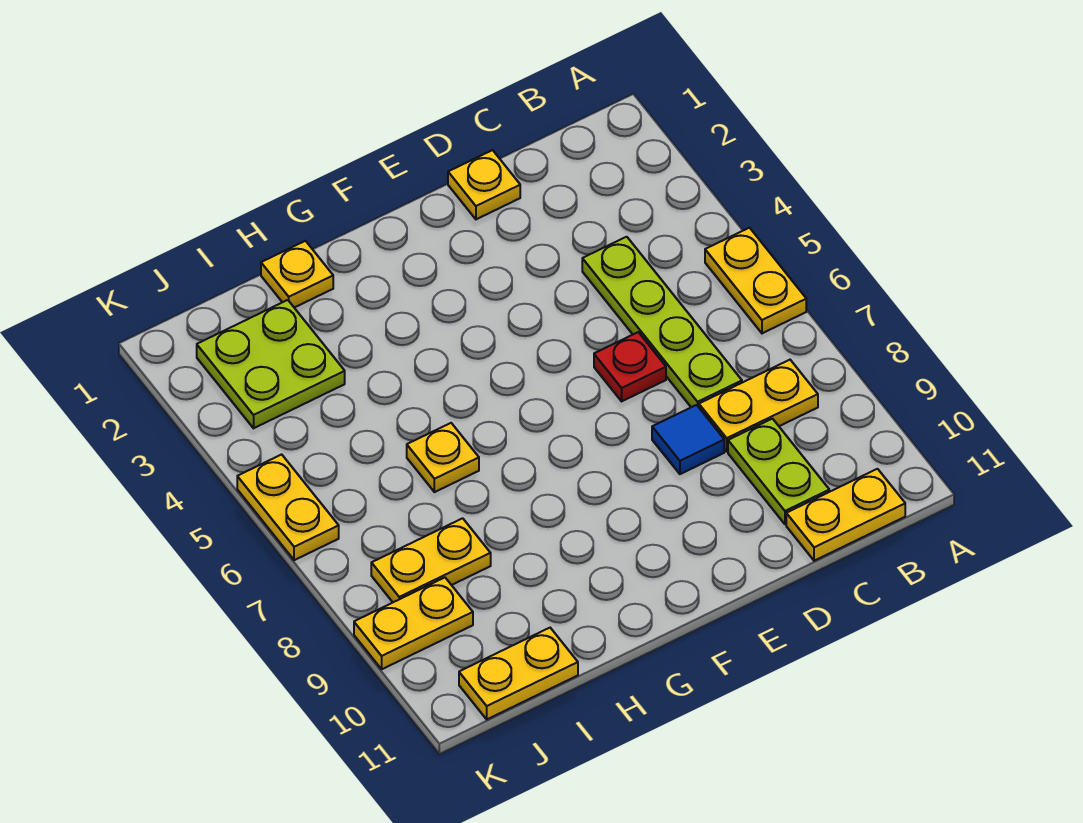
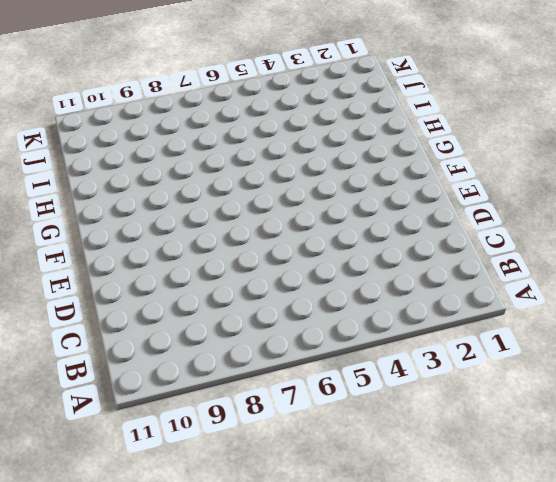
none -> yellow plate A5:A6 level 1
none -> yellow plate B8:C8 level 1
none -> yellow plate B11:C11 level 1

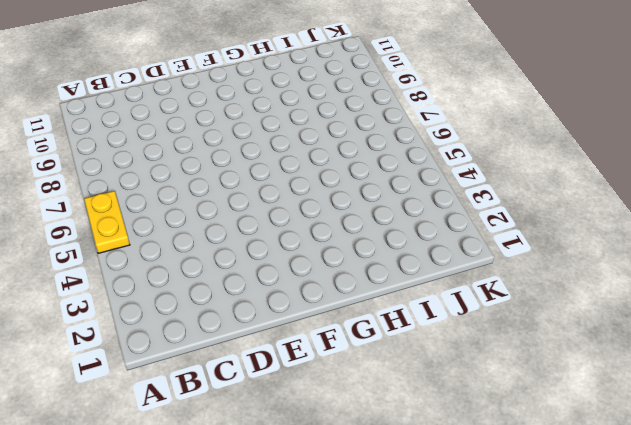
none -> yellow plate B8:C8 level 1
none -> yellow plate B11:C11 level 1
none -> lime plate C4:C7 level 1

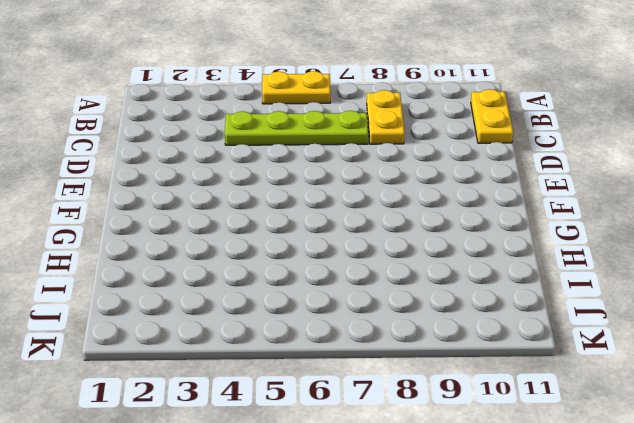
none -> lime plate C9:C10 level 1
none -> yellow plate D1 level 1
none -> red plate D6 level 1

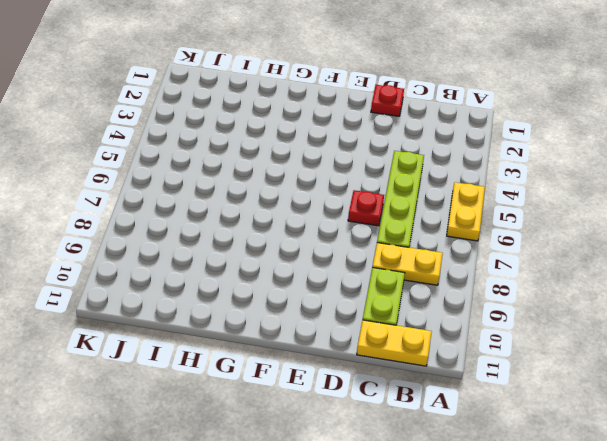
red plate D1 level 1 -> yellow plate D1 level 1
none -> blue tile D8 level 1
none -> yellow plate H1 level 1
none -> yellow plate H6 level 1

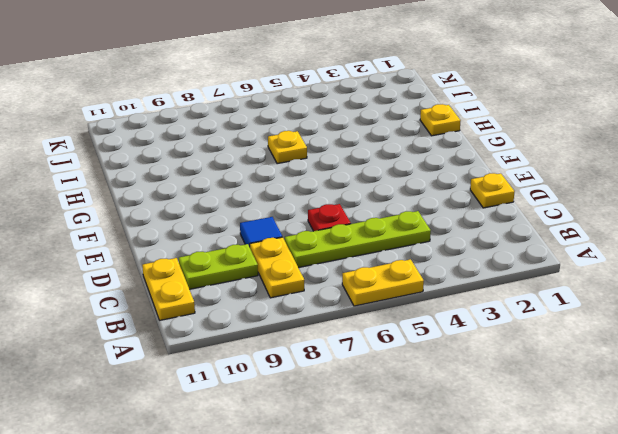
none -> lime plate I2:J3 level 1
none -> yellow plate I8:J8 level 1
none -> yellow plate I11:J11 level 1

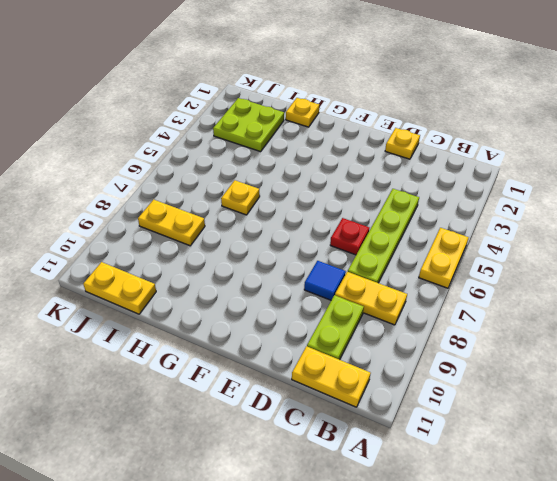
none -> yellow plate J9:K9 level 1
none -> yellow plate K5:K6 level 1

